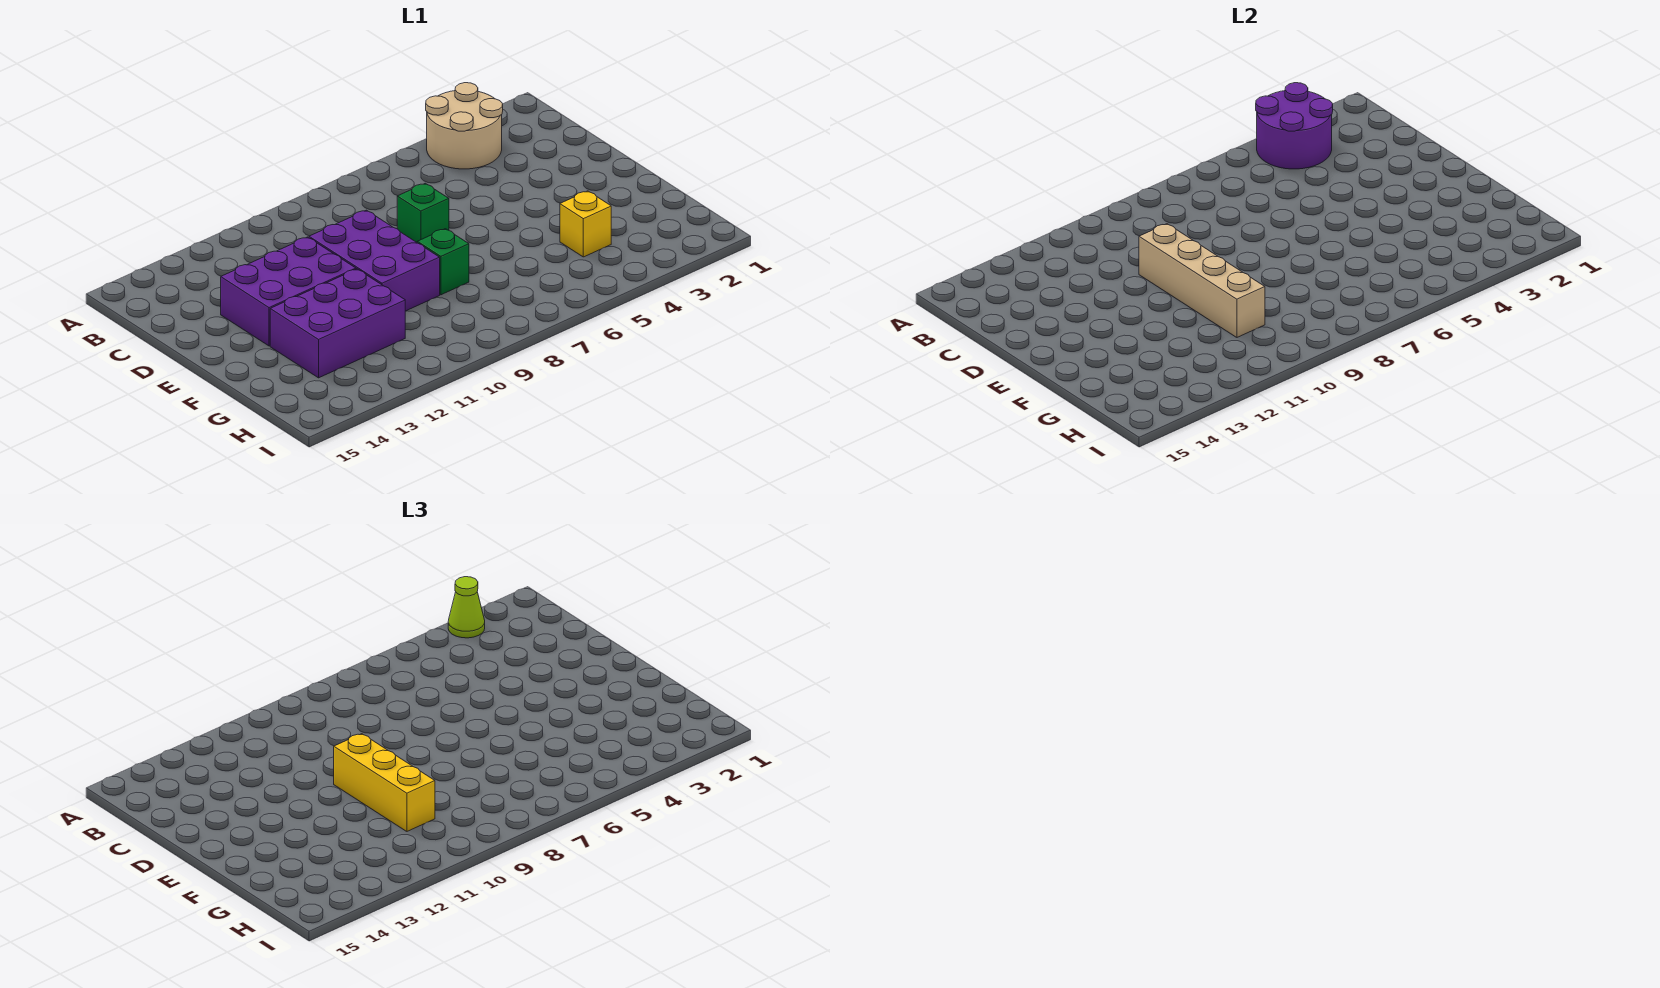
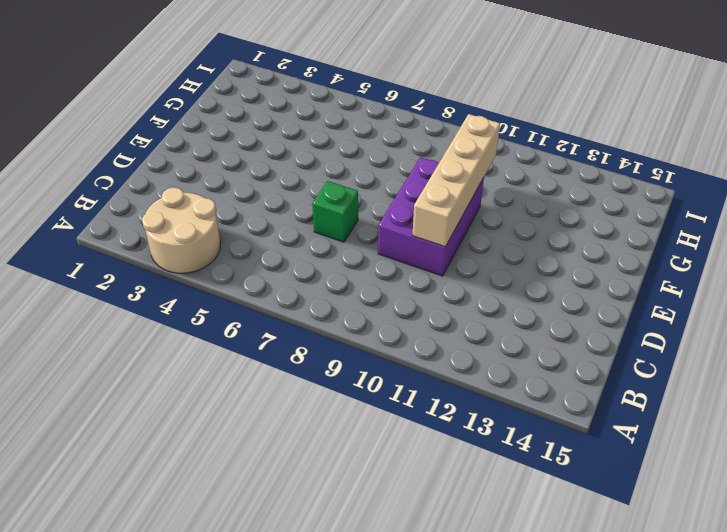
none -> purple brick D11:E13 level 1
none -> green brick F8 level 1

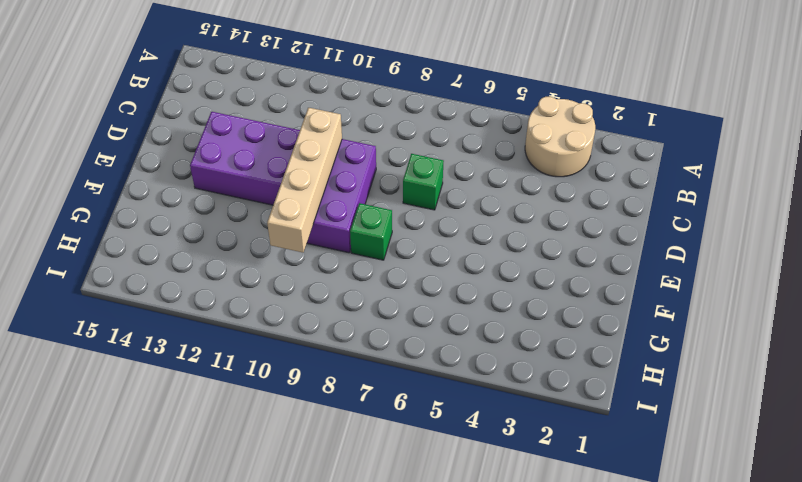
none -> purple brick F11:G13 level 1
none -> yellow brick G4 level 1

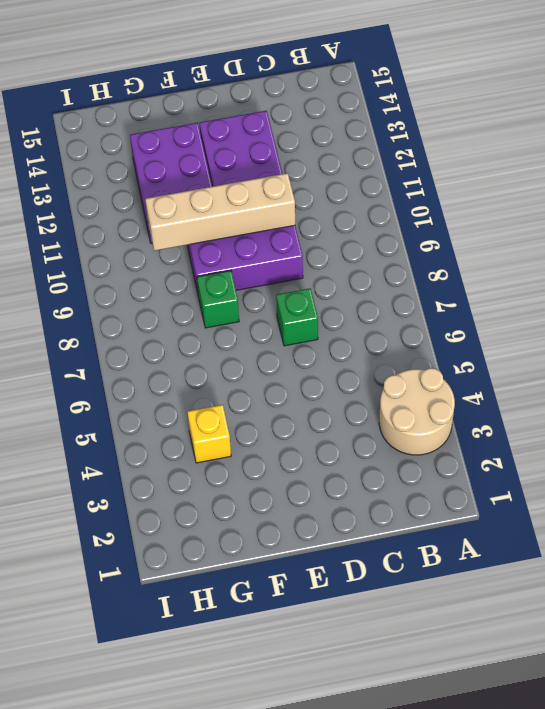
none -> purple round brick A3:B4 level 2
none -> lime cone A3 level 3

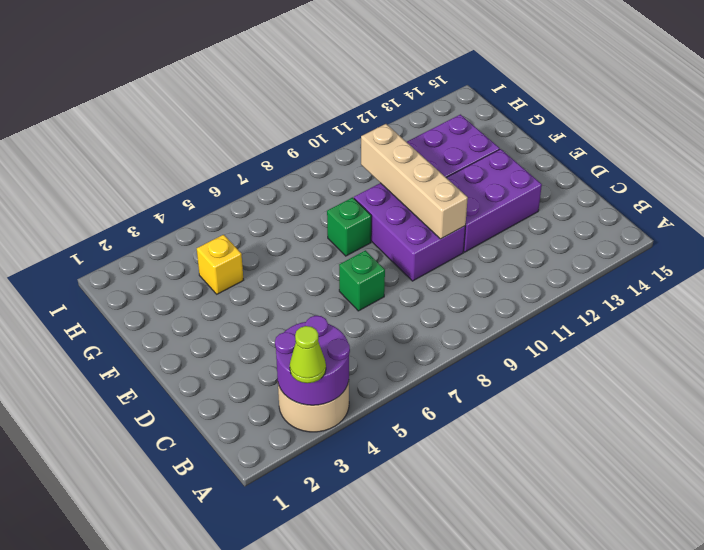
none -> yellow brick E10:G10 level 3

